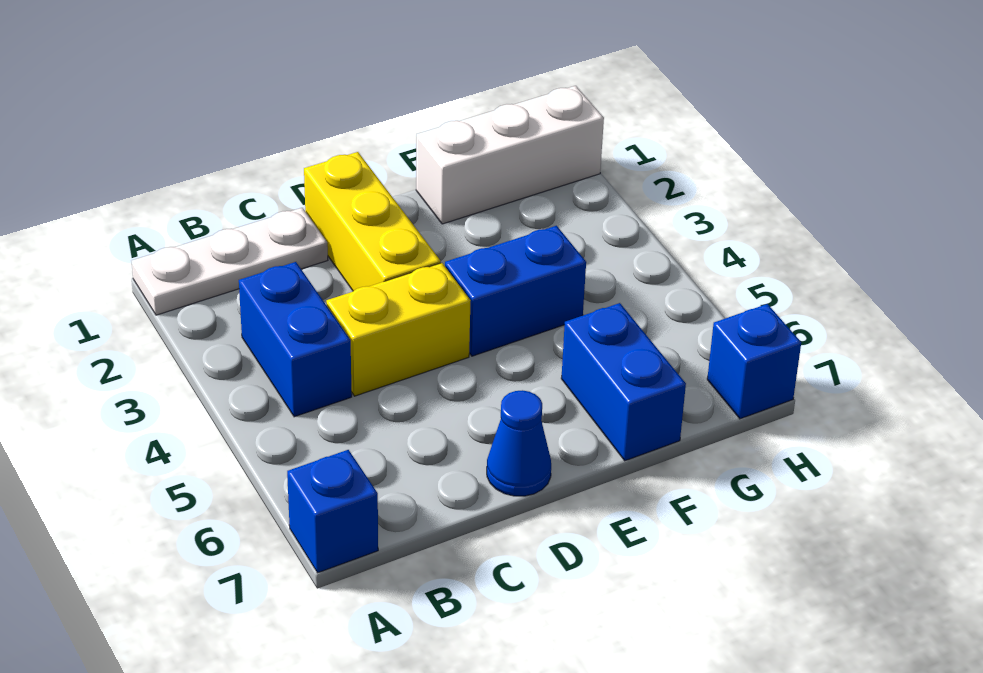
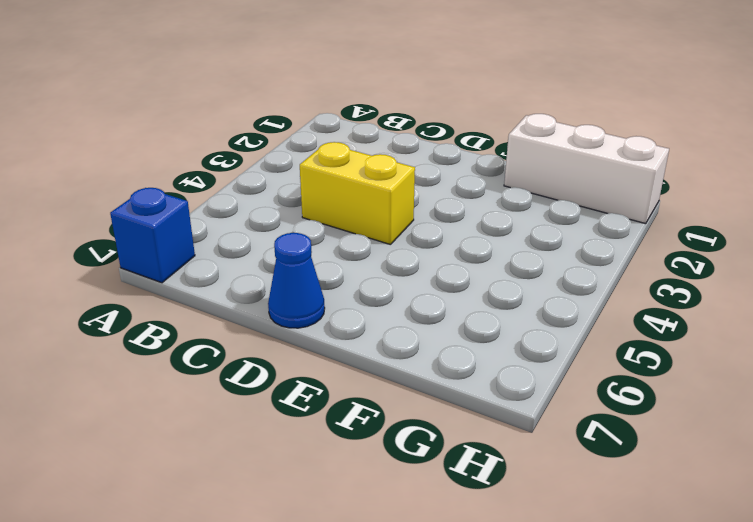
none -> white plate A1:C1 level 1
none -> blue brick B3:B4 level 1

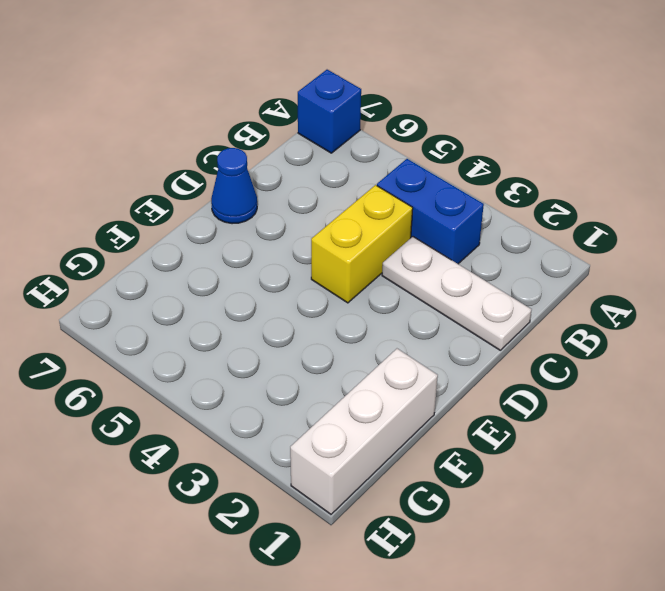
white plate C1:C3 level 1 -> white plate A1:C1 level 1
none -> yellow brick D1:D3 level 1
none -> blue brick E4:F4 level 1

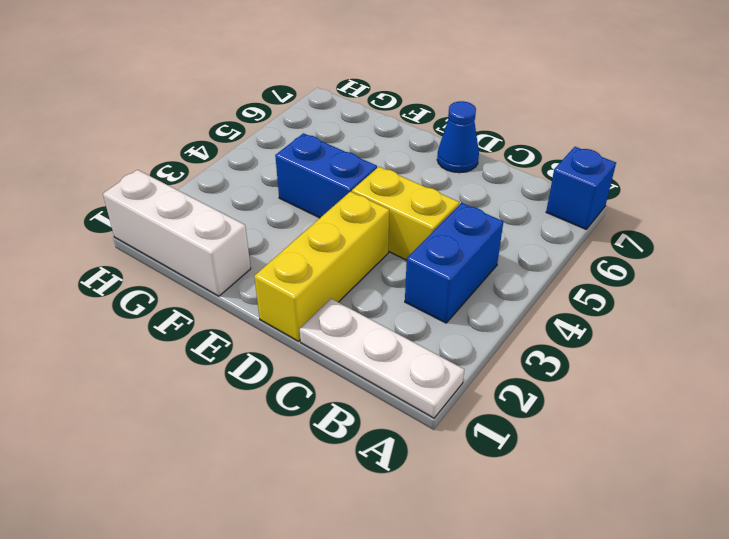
none -> blue brick F6:F7 level 1
none -> blue brick H7 level 1

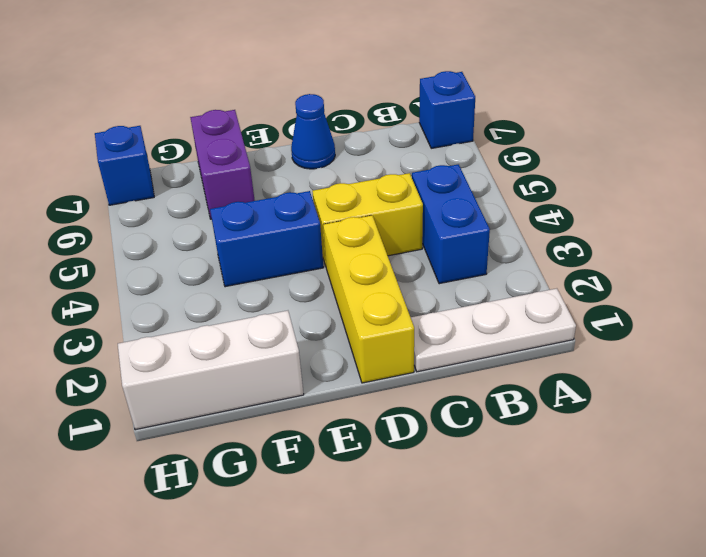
purple brick F6:F7 level 1 -> blue brick F6:F7 level 1

